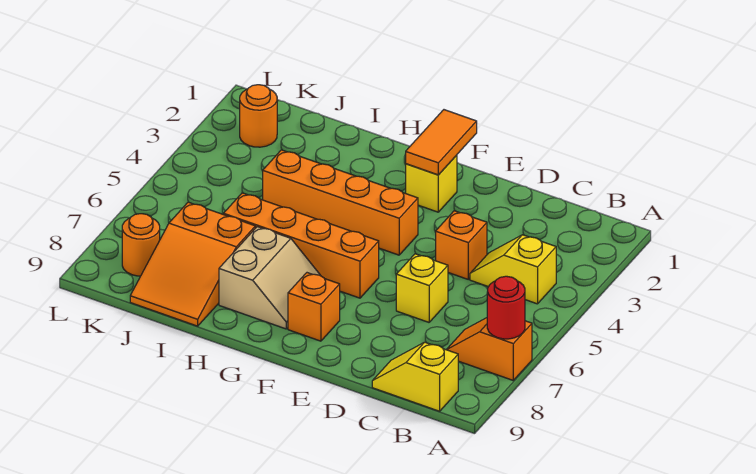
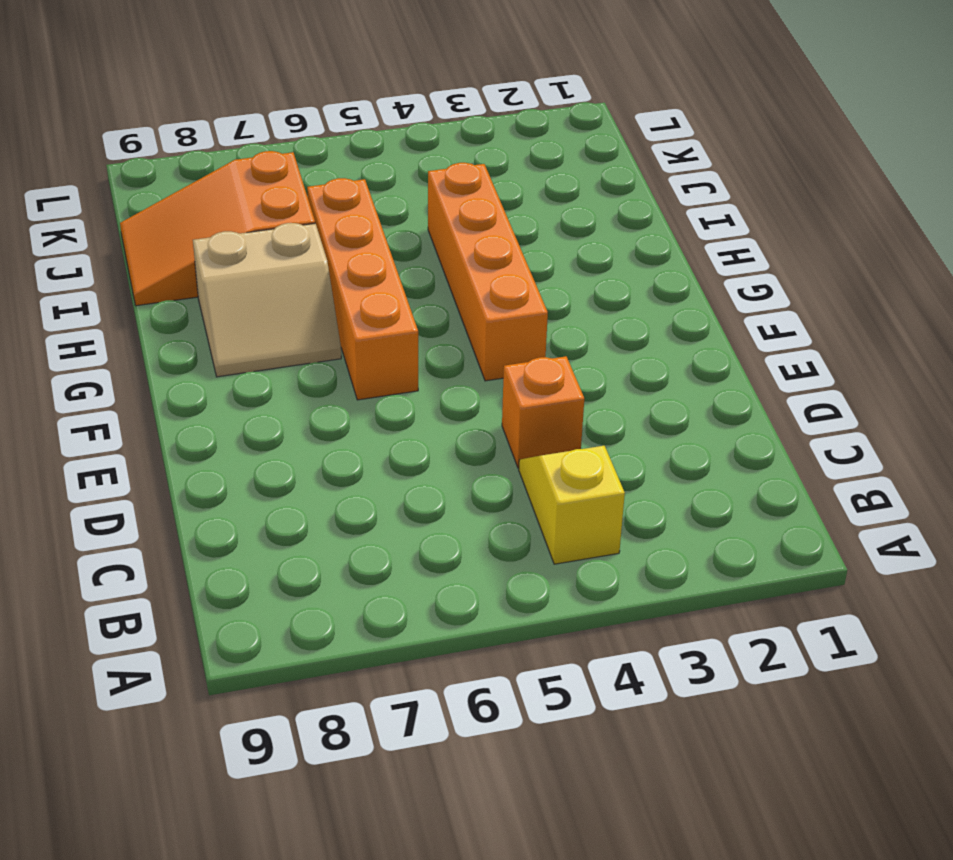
none -> orange slope A7:B7 level 1 top A
none -> yellow slope B9:C9 level 1 top B
none -> yellow brick D6 level 1

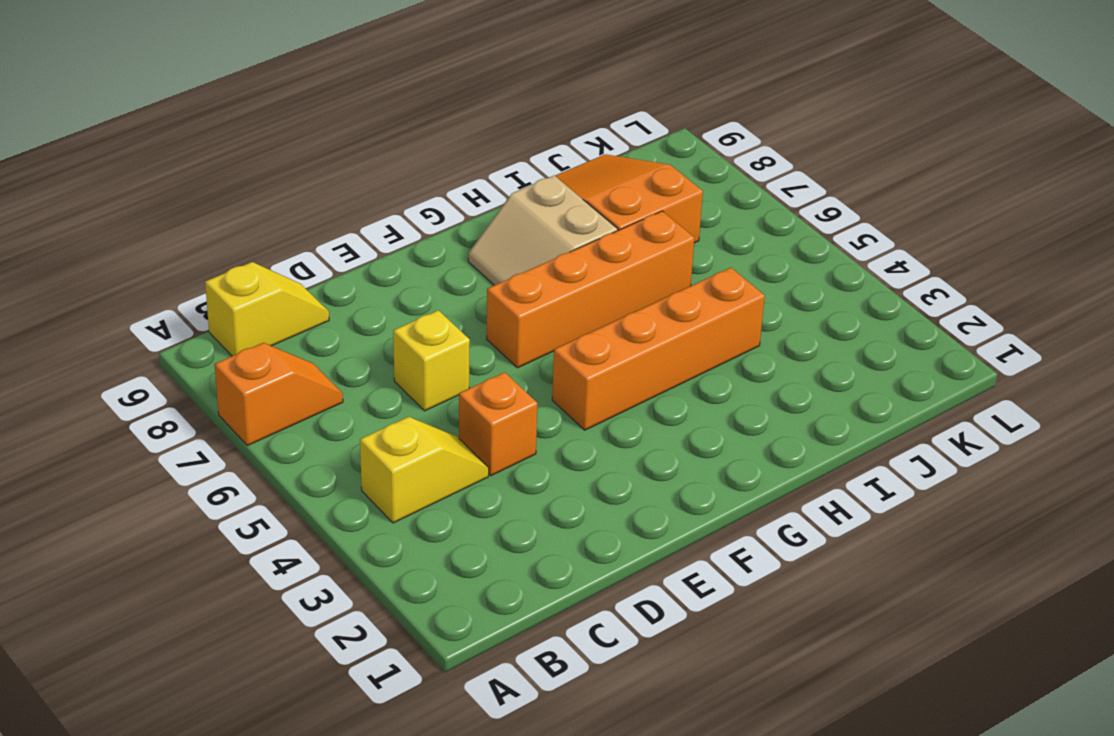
none -> yellow brick F2 level 1
none -> orange brick F8 level 1
none -> orange round brick K2 level 1

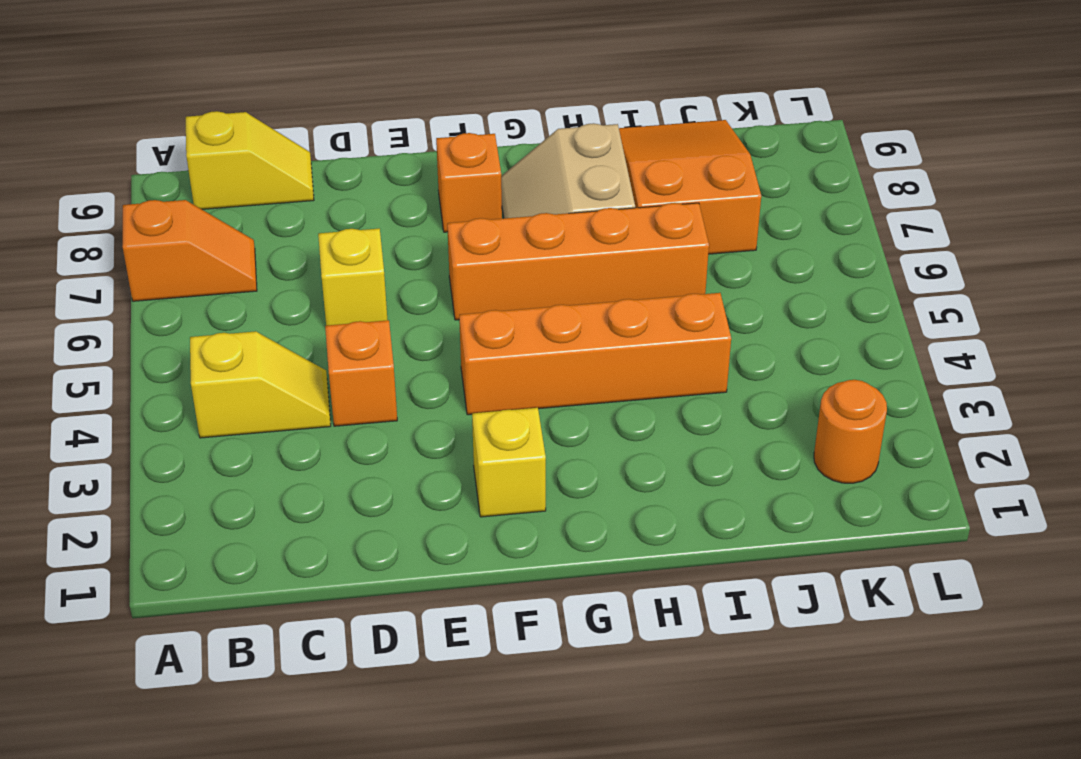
none -> orange round brick K8 level 1
none -> red round brick A7 level 2
none -> orange tile F1:F2 level 2

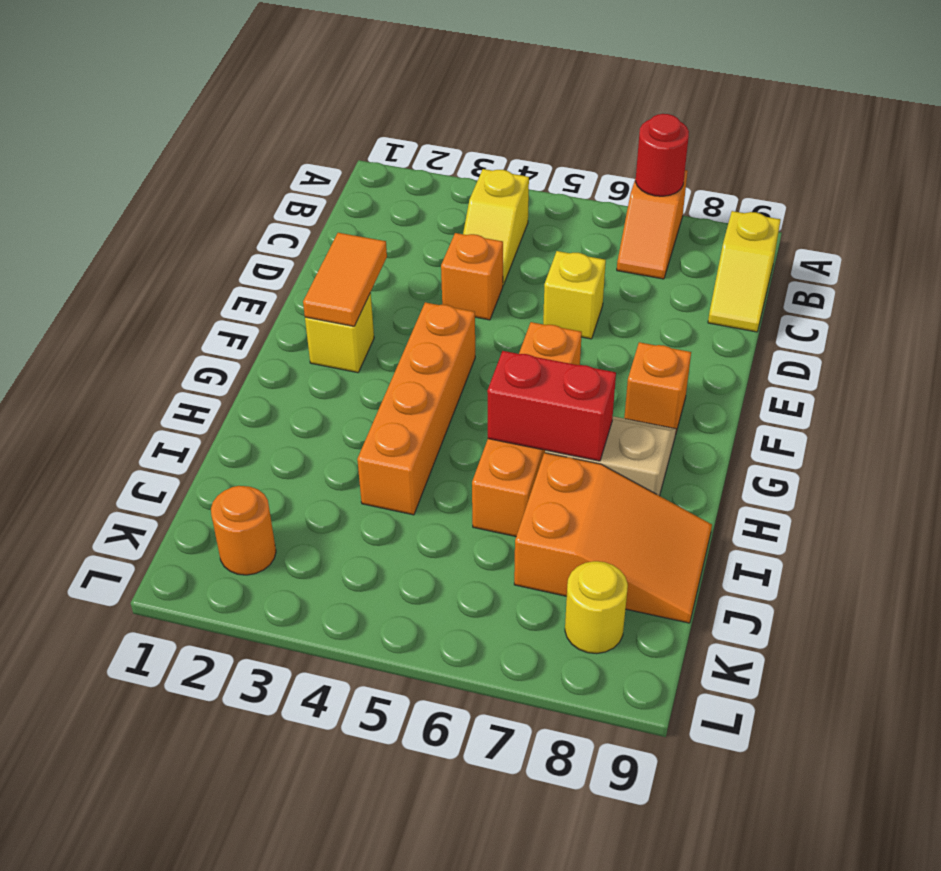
orange tile E2:F2 level 2 -> orange tile F1:F2 level 2
red brick H6:H7 level 2 -> none
yellow round brick K8 level 1 -> orange round brick K8 level 1

